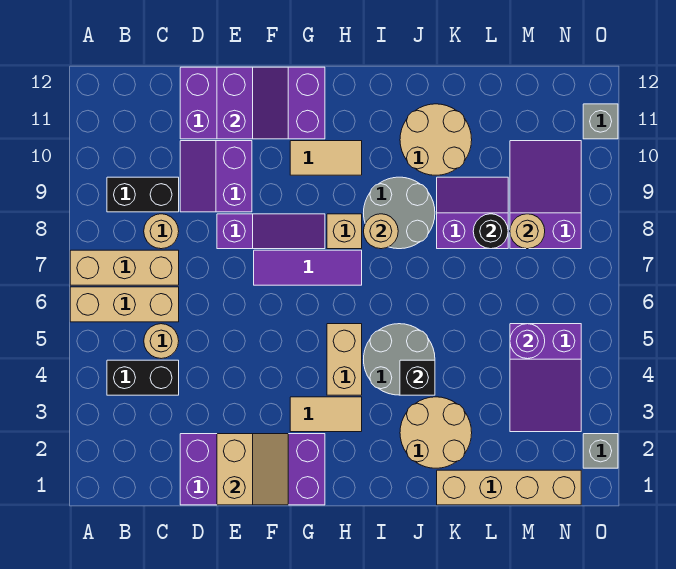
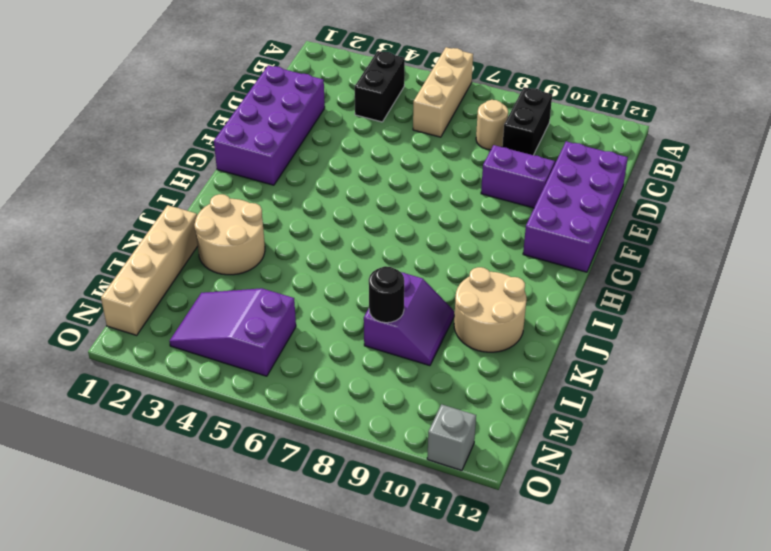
none -> tan brick A7:C7 level 1
none -> tan round brick C5 level 1
none -> purple slope E8:G8 level 1 top E
none -> purple tile F7:H7 level 1

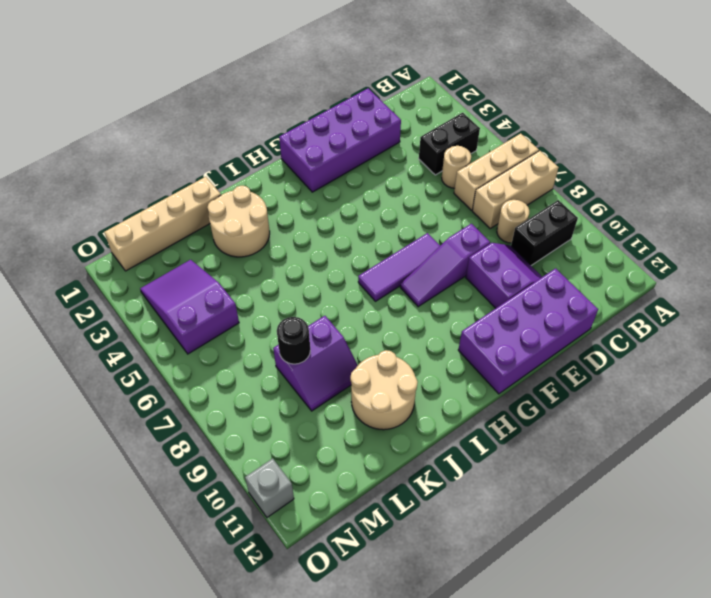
none -> tan tile G3:H3 level 1
none -> tan tile G10:H10 level 1
none -> tan brick H4:H5 level 1
none -> tan brick H8 level 1

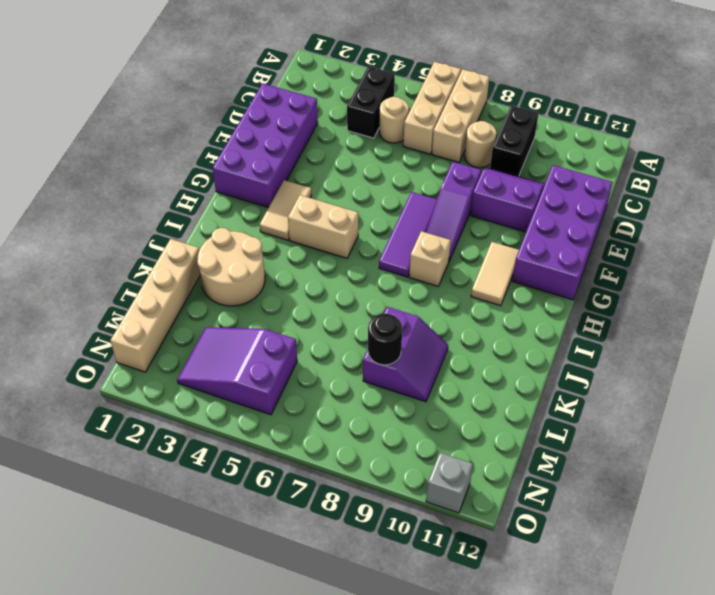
none -> grey round brick I4:J5 level 1
none -> grey round brick I8:J9 level 1
none -> tan round brick J10:K11 level 1
none -> purple slope M8:N10 level 1 top 8

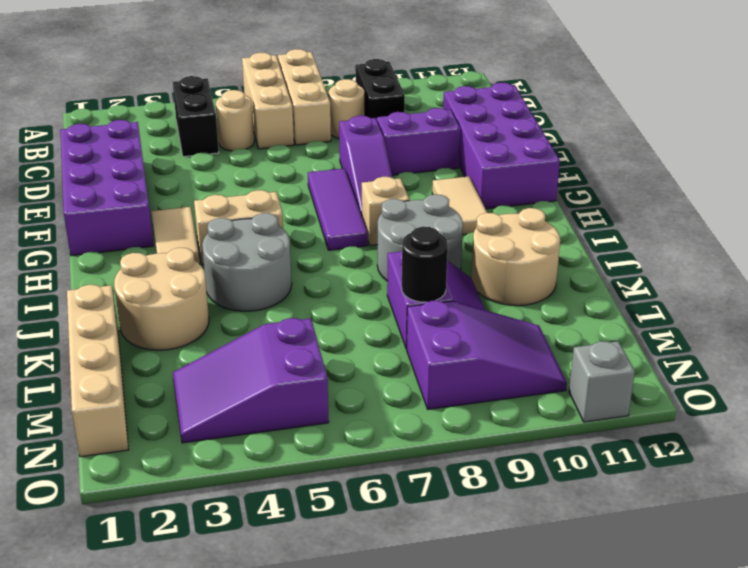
none -> grey brick O2 level 1
none -> tan slope E1:F2 level 2 top E
none -> purple slope E11:F12 level 2 top E
none -> tan round brick I8 level 2

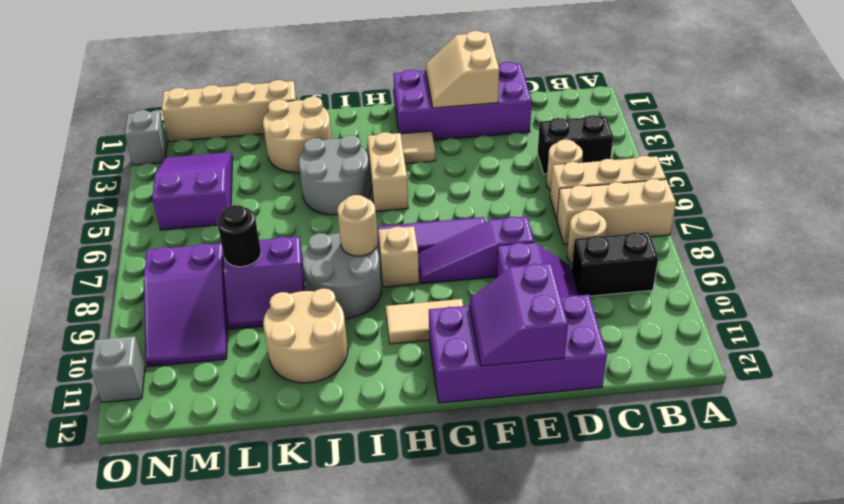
none -> black brick J4 level 2
none -> purple round brick M5 level 2
none -> tan round brick M8 level 2

